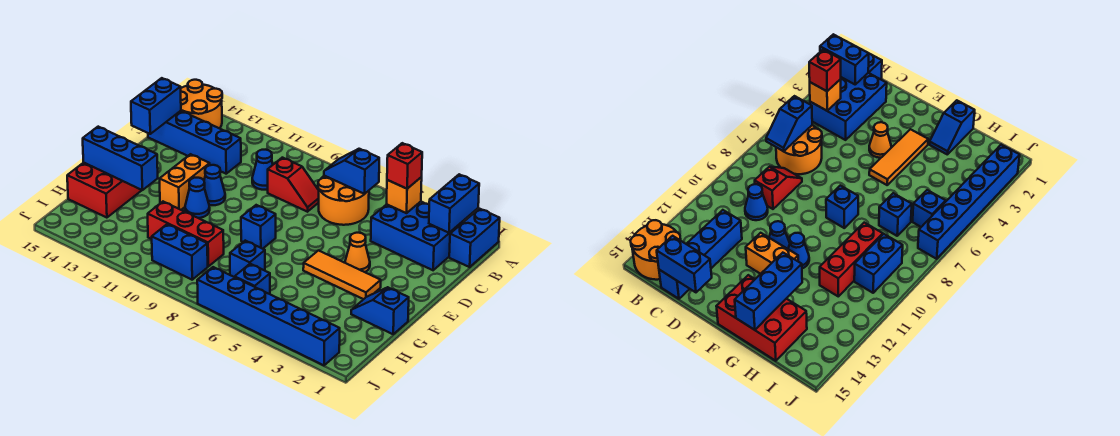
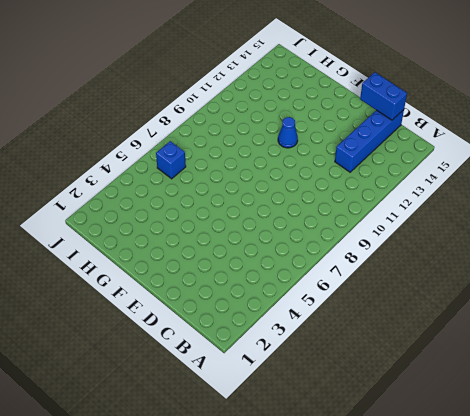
none -> blue brick A1:B1 level 1
none -> orange round brick A14:B15 level 1
none -> blue brick B2:C4 level 1

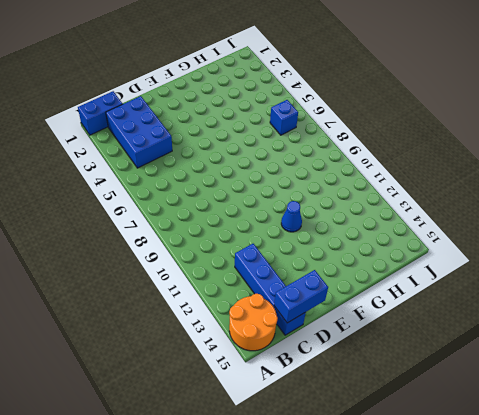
none -> orange round brick B6:C7 level 1
none -> red slope C8:C9 level 1 top 9
none -> blue cone C10 level 1

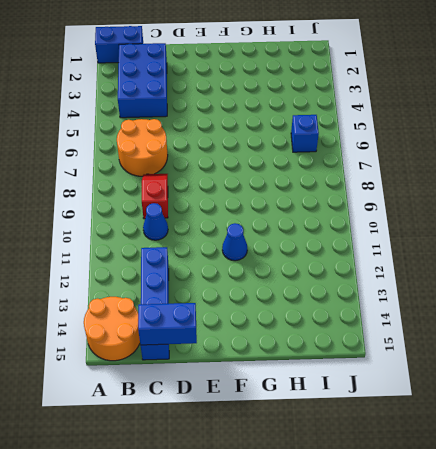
none -> orange cone E4 level 1
none -> blue cone E11 level 1
none -> orange brick E12:F12 level 1

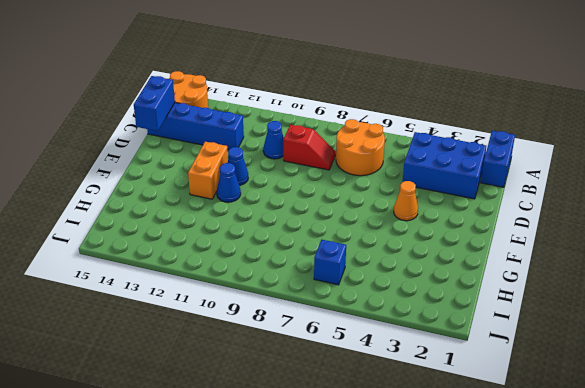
none -> orange tile F3:F5 level 1
none -> blue brick F8 level 1
none -> red brick F14:H15 level 1

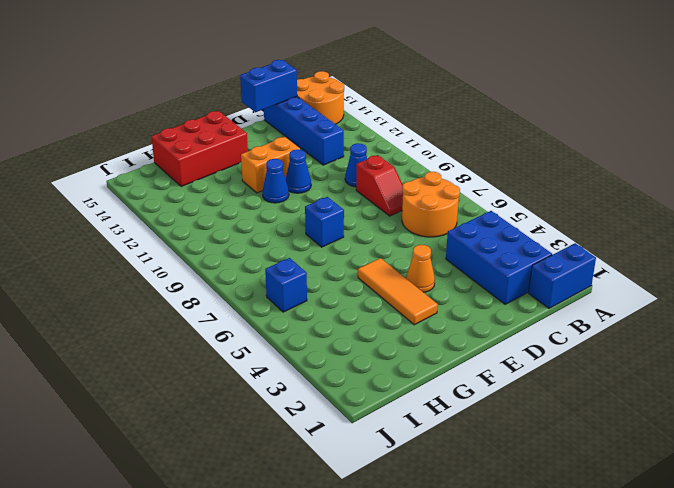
none -> blue slope G1:G2 level 1 top 1
none -> blue brick H7 level 1
none -> red brick H9:H11 level 1

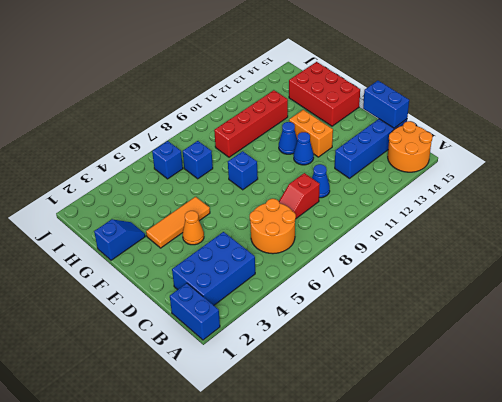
red brick H9:H12 level 1 -> red brick H9:H11 level 1
none -> blue brick I9:I10 level 1
none -> blue brick J2:J7 level 1
none -> blue brick A2:B2 level 2

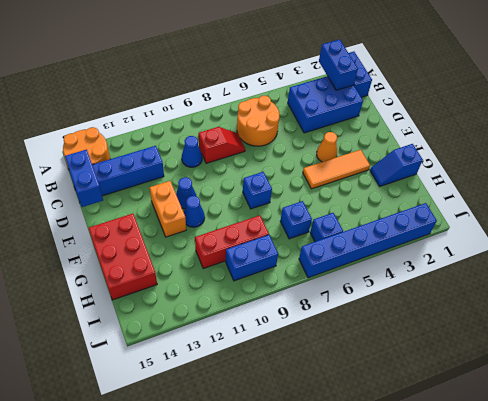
none -> orange brick B4 level 2
none -> blue slope B6:B7 level 2 top 6
none -> blue brick G13:G15 level 2

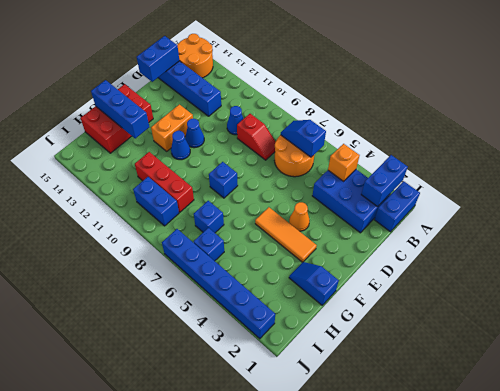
none -> red brick B4 level 3

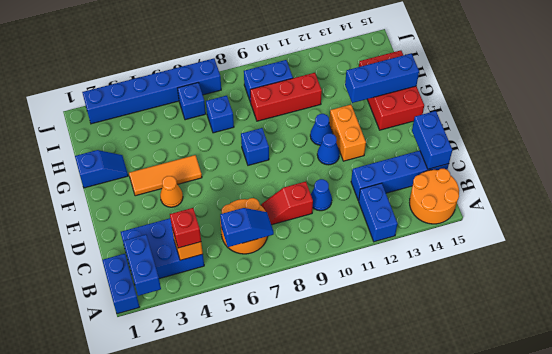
blue brick A12:B12 level 1 -> none

